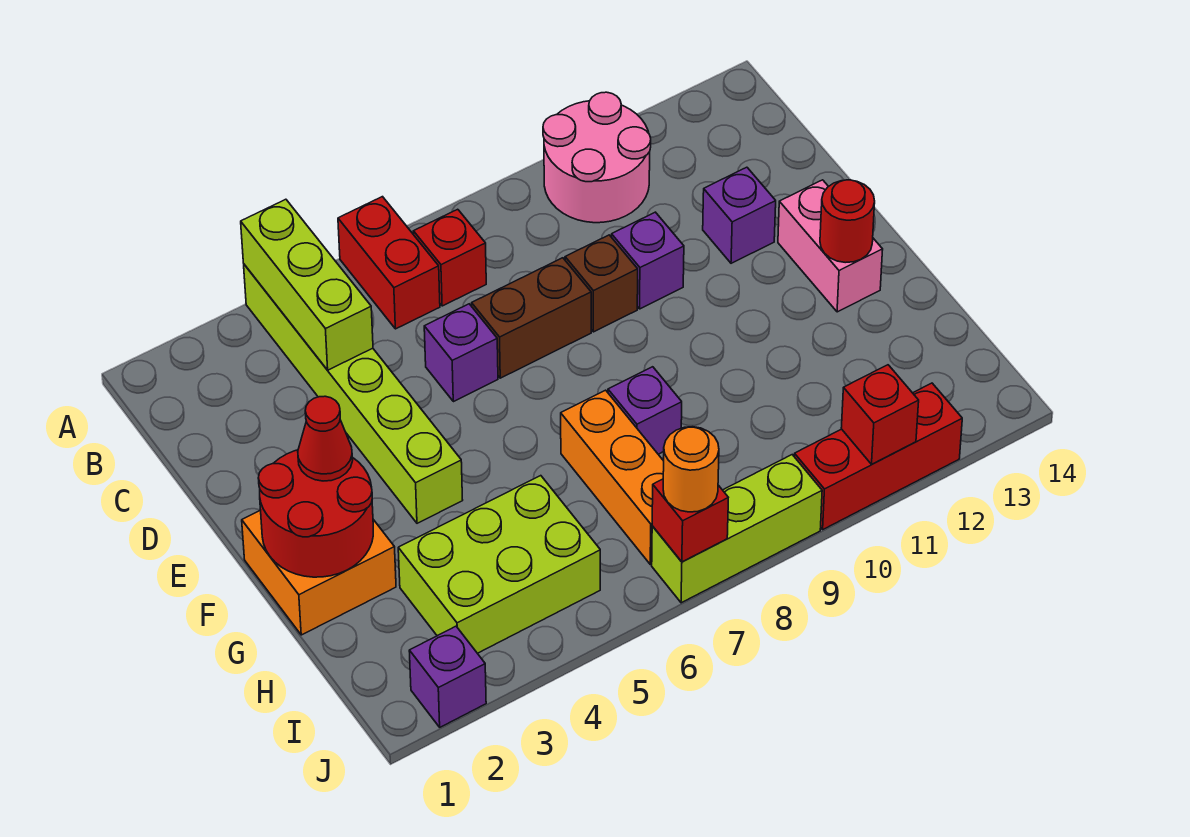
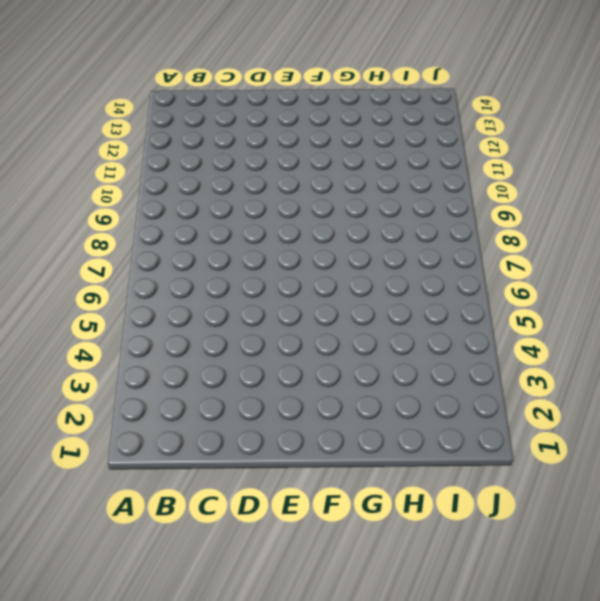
none -> lime brick A4:F4 level 1
none -> red brick A6:B6 level 1
none -> pink round brick A10:B11 level 1

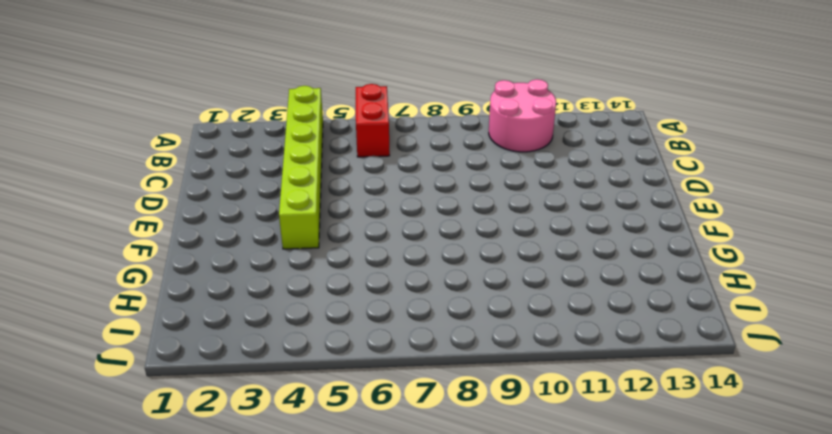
none -> red brick B7 level 1
none -> purple brick D6 level 1
none -> brown brick D7:D8 level 1

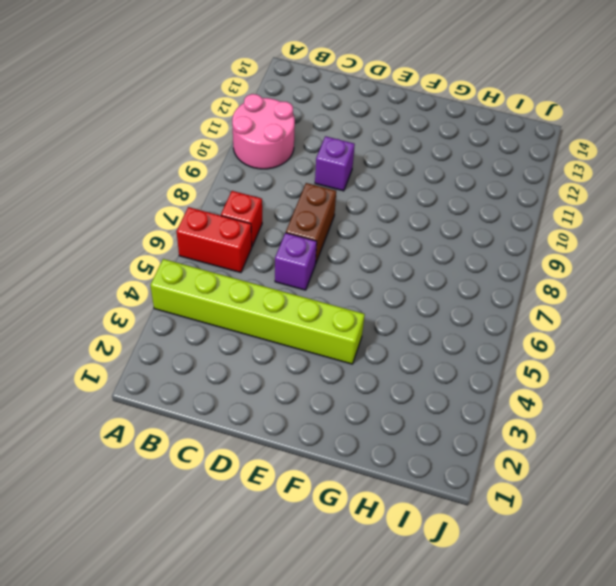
none -> brown brick D9 level 1
none -> purple brick D12 level 1
none -> pink brick E13:F13 level 1

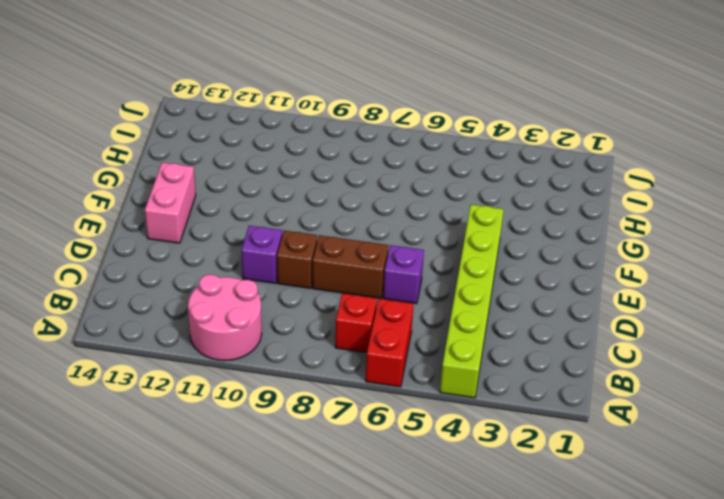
none -> purple brick D12 level 1
none -> orange brick F1:G2 level 1
none -> orange brick G7:I7 level 1

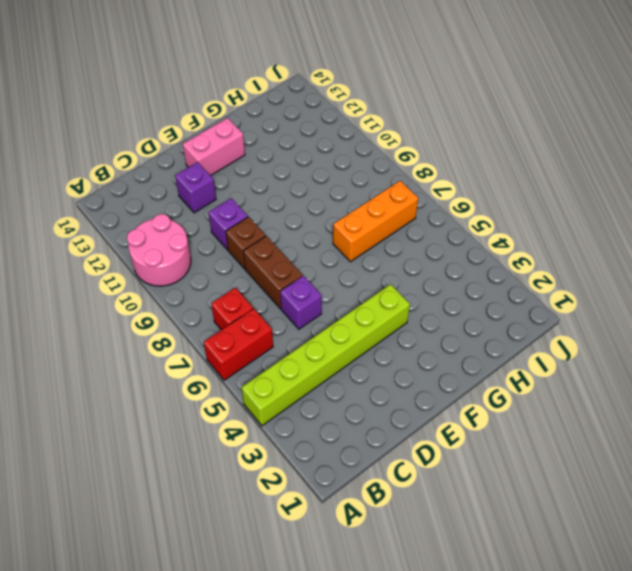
none -> orange brick F1:G2 level 1
none -> purple brick G8 level 1
none -> lime brick H3:I5 level 1

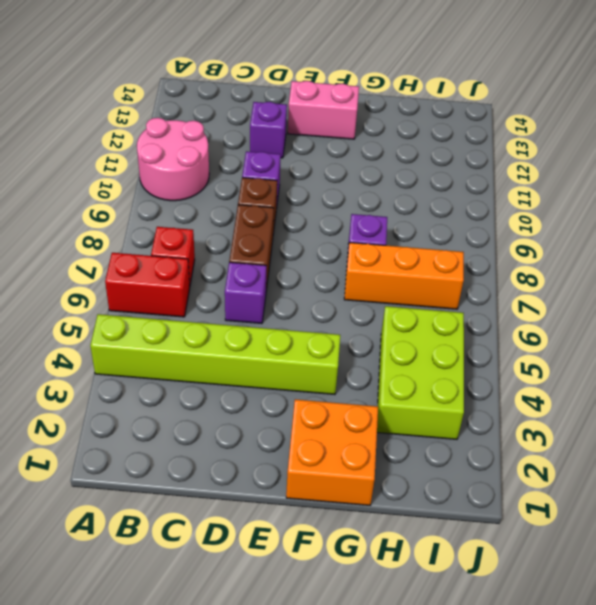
none -> purple brick J2 level 1
none -> lime brick J7:J9 level 1
none -> red brick J10:J12 level 1

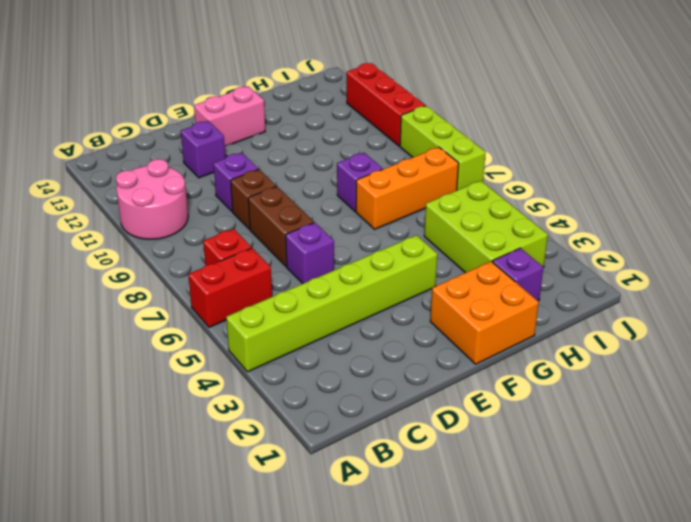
purple brick H2 level 1 -> purple brick J2 level 1
none -> lime brick A4:C4 level 2
none -> red round brick F1:G2 level 2
none -> red round brick F13 level 2

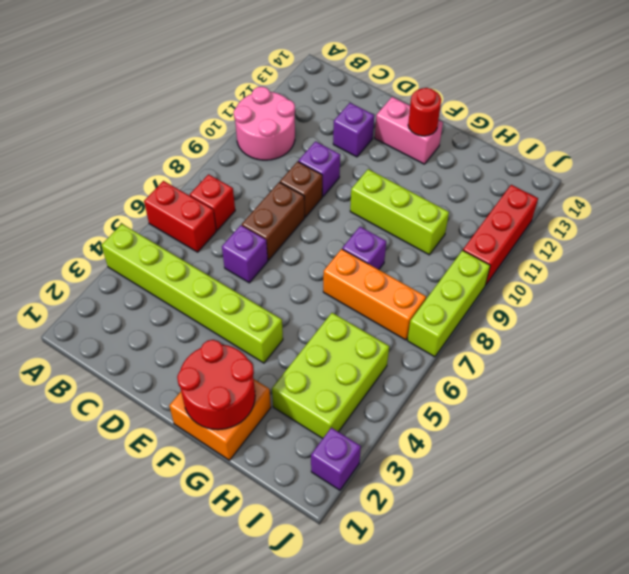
lime brick F10:H10 level 1 -> lime brick A4:C4 level 2
none -> red brick J7 level 2
none -> red brick J11 level 2
none -> red cone F2 level 3

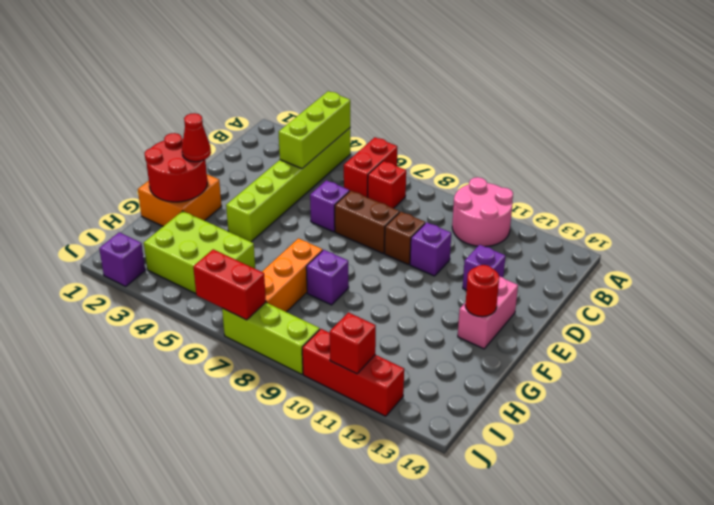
red brick J6:J7 level 2 -> red brick J7 level 2
none -> orange round brick J7 level 3

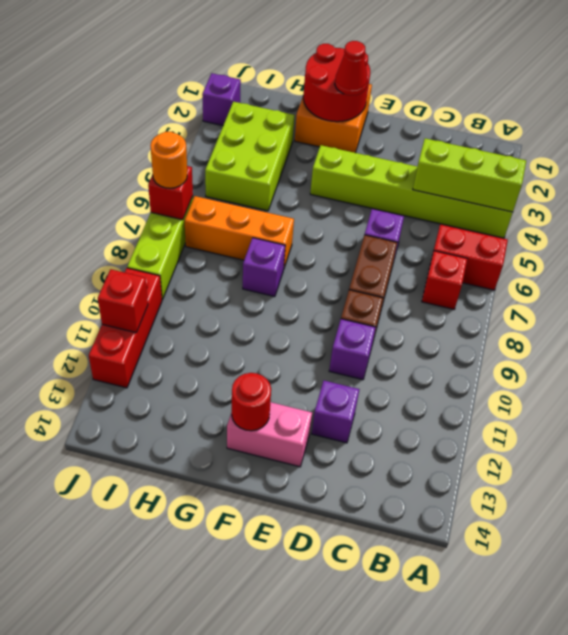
none -> pink round brick A10:B11 level 1

